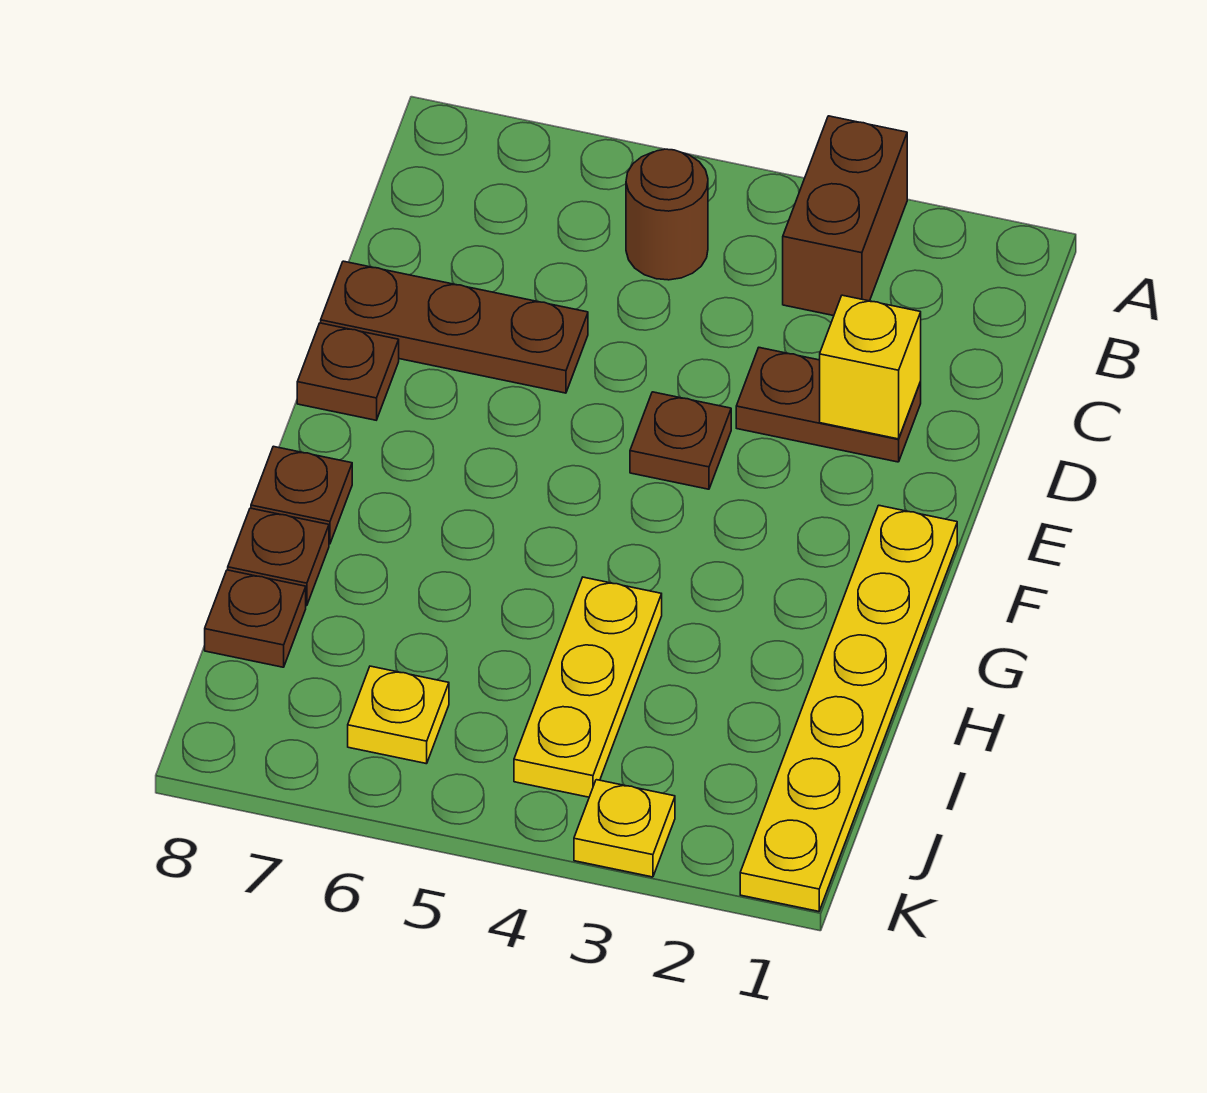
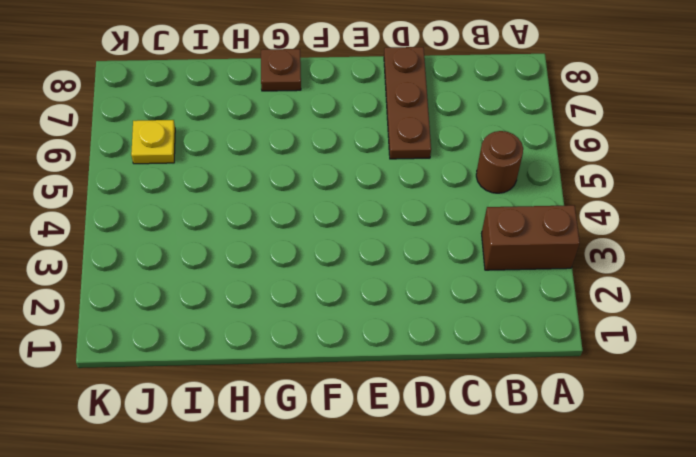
none -> brown plate D2:D3 level 1
none -> brown plate E4 level 1
none -> brown plate E8 level 1

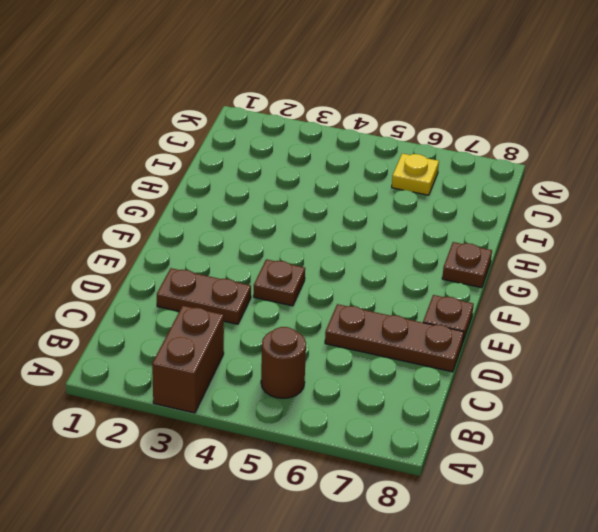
none -> yellow plate F1:K1 level 1
none -> yellow plate H4:J4 level 1
none -> brown plate H8 level 1

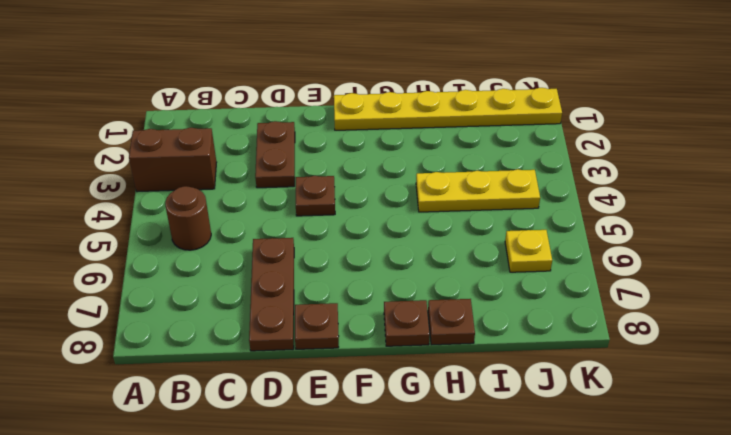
none -> brown plate I8 level 1
none -> yellow plate K3 level 1
none -> yellow brick D2 level 2

